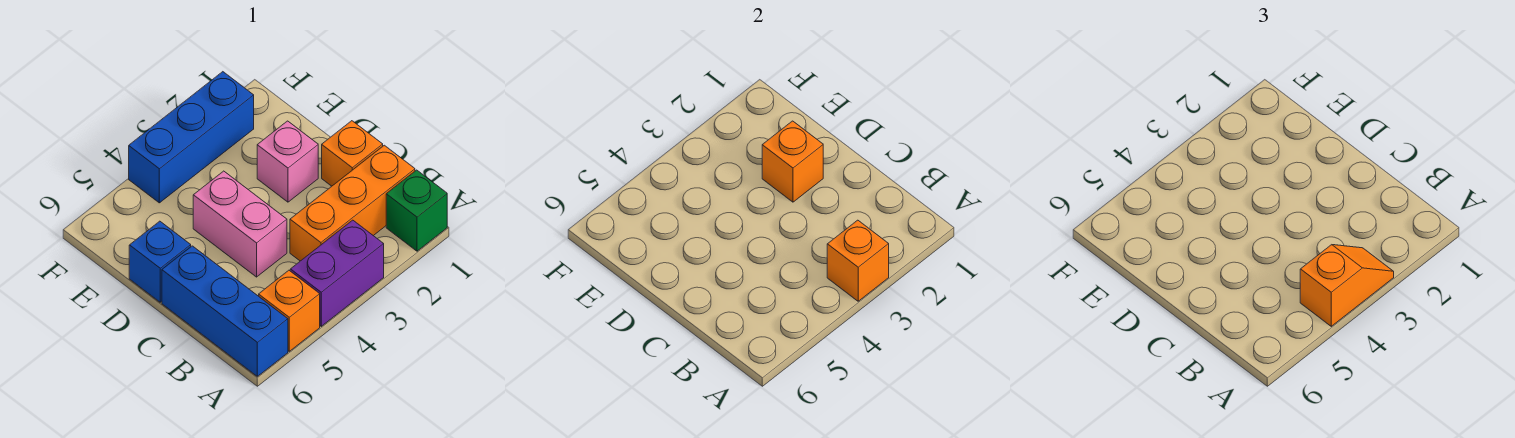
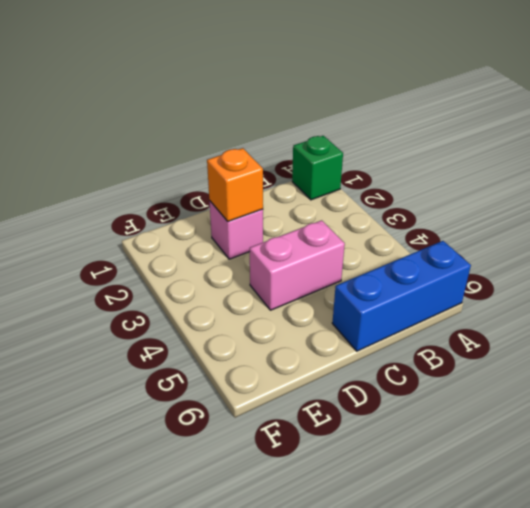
none -> purple brick A3:A4 level 1
none -> orange brick A5 level 1
none -> orange brick B1:B3 level 1

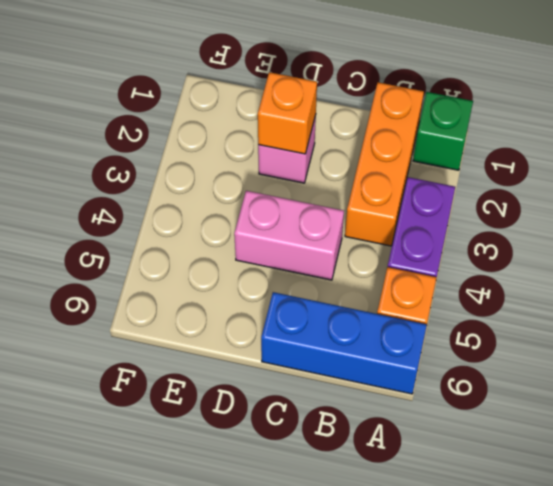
none -> orange brick C1 level 1
none -> blue brick D6 level 1
none -> blue brick F2:F4 level 1

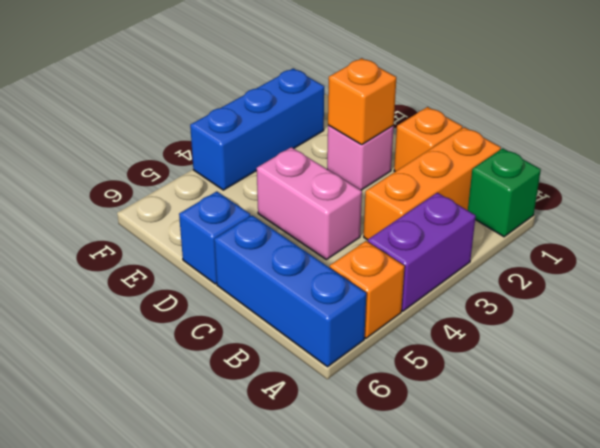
none -> orange brick A3 level 2
none -> orange slope A3:A4 level 3 top 4

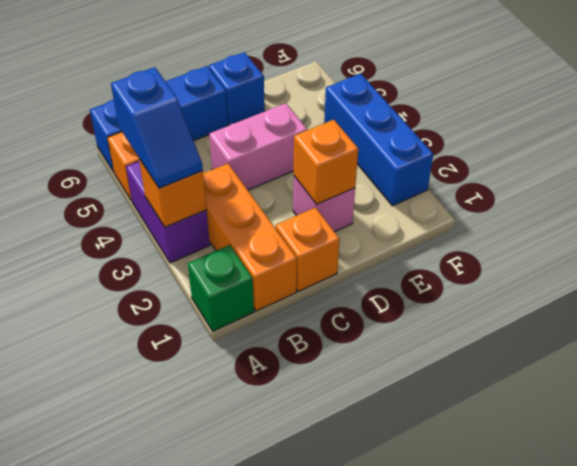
blue slope A3:A4 level 3 top 4 -> orange slope A3:A4 level 3 top 4

